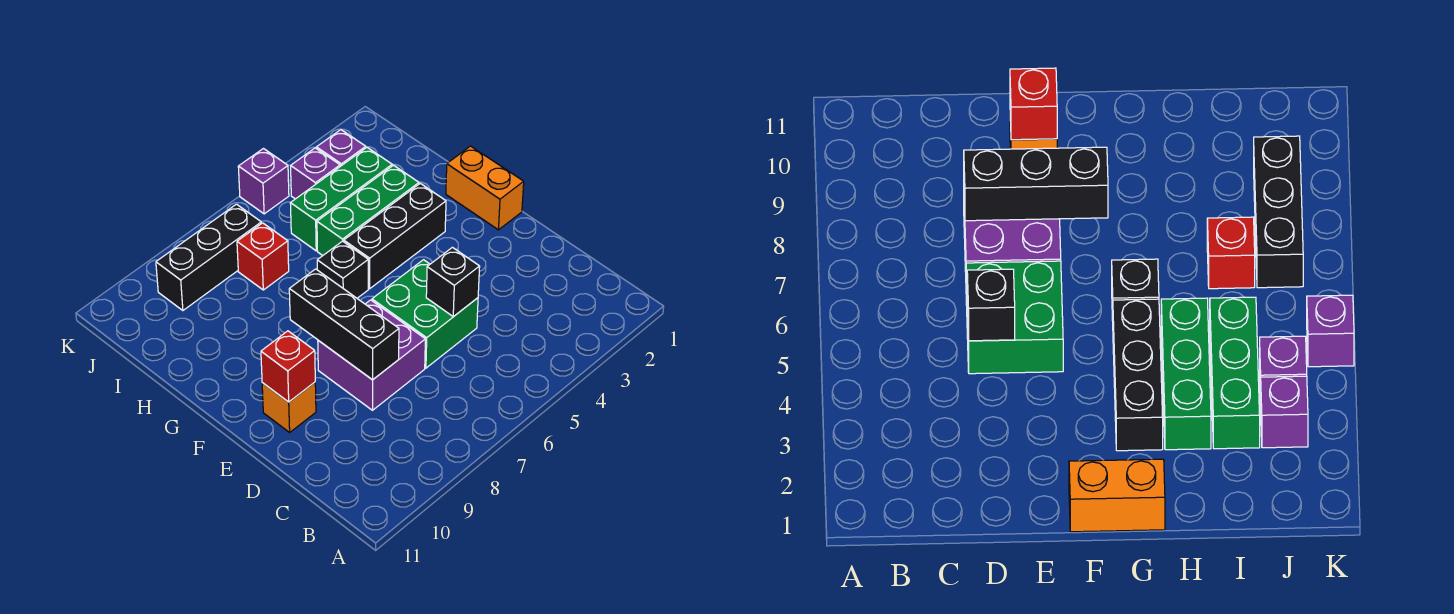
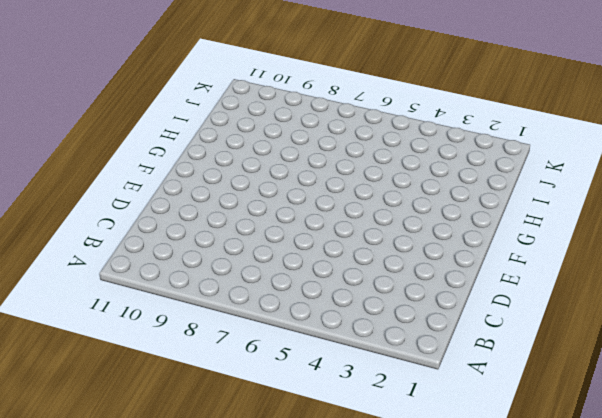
none -> green brick D5:E6 level 1
none -> purple brick D7:E8 level 1
none -> orange brick E10 level 1

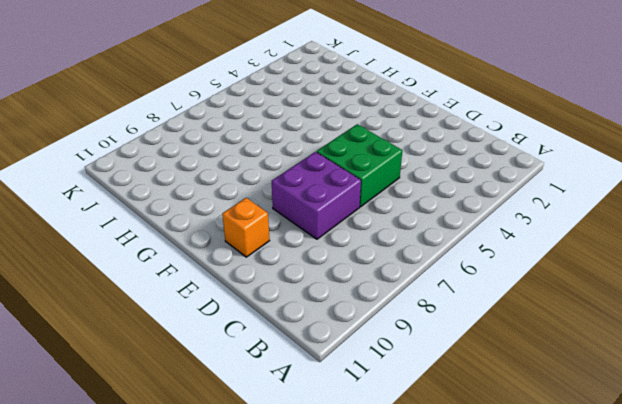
none -> orange brick F1:G1 level 1
none -> black brick G3:G5 level 1
none -> black brick G6 level 1

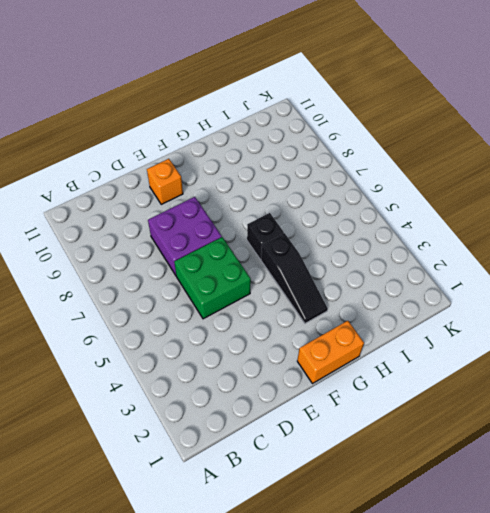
black slope G3:G5 level 1 top 5 -> black brick G3:G5 level 1
none -> green brick H3:H5 level 1
none -> green brick I3:I5 level 1
none -> red brick I7 level 1

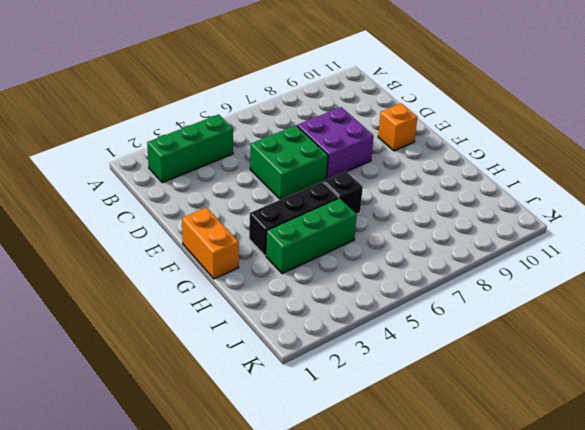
green brick B2:B4 level 1 -> green brick I3:I5 level 1
none -> red brick I7 level 1
none -> purple brick J3 level 1
none -> purple brick J4 level 1

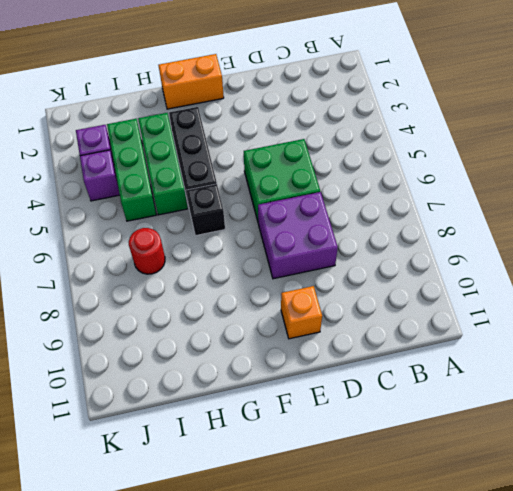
red round brick I7 level 1 -> red brick I7 level 1
none -> black brick J7:J9 level 1
none -> purple brick K5 level 1
none -> black brick D5 level 2

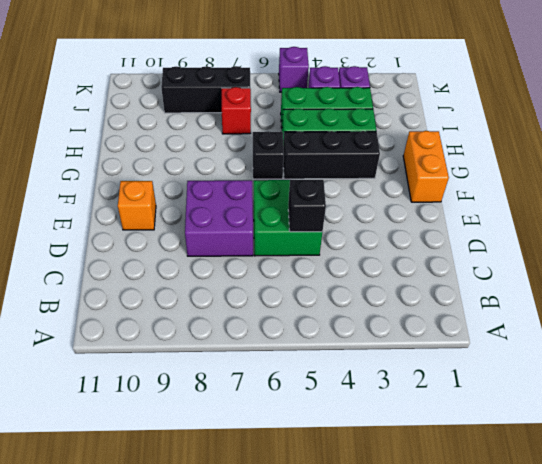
none -> black brick D8:F8 level 2
none -> red brick E10 level 2

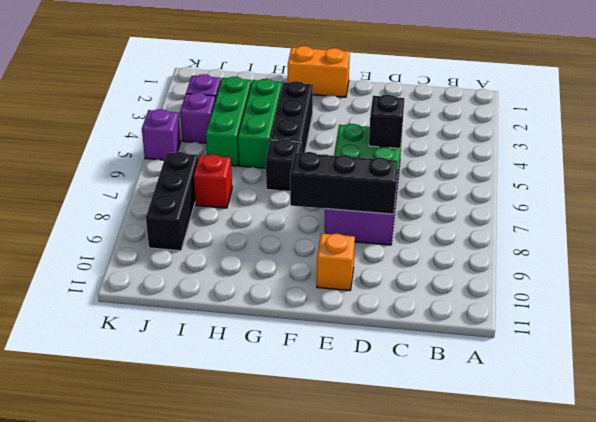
none -> red brick E10 level 2

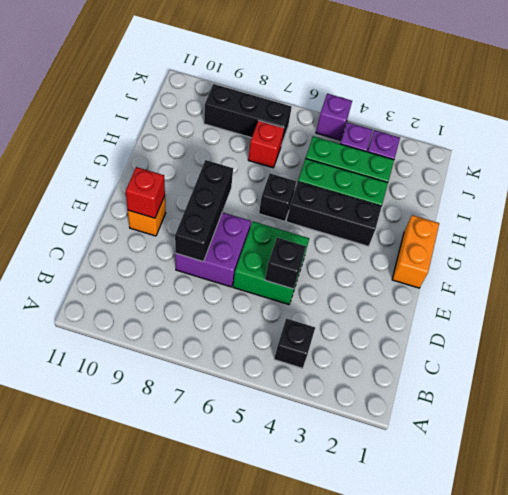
black brick B4 level 1 -> none

